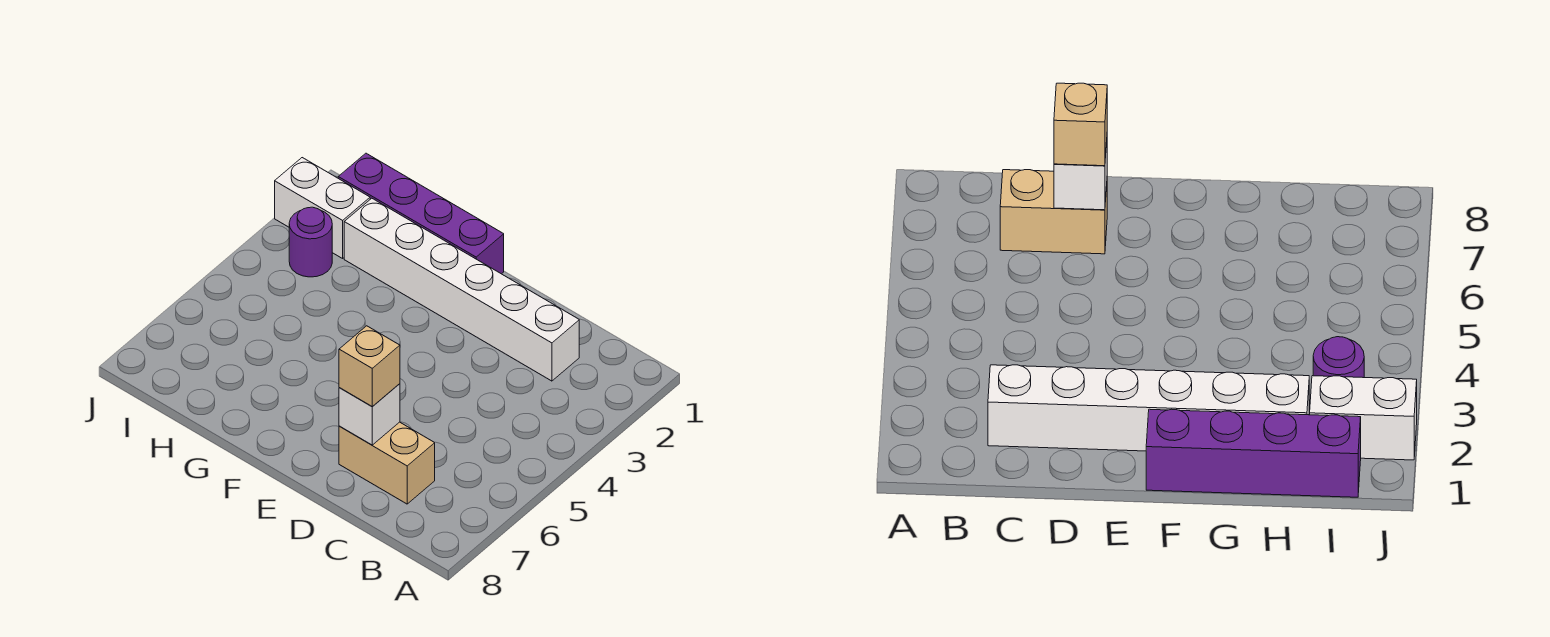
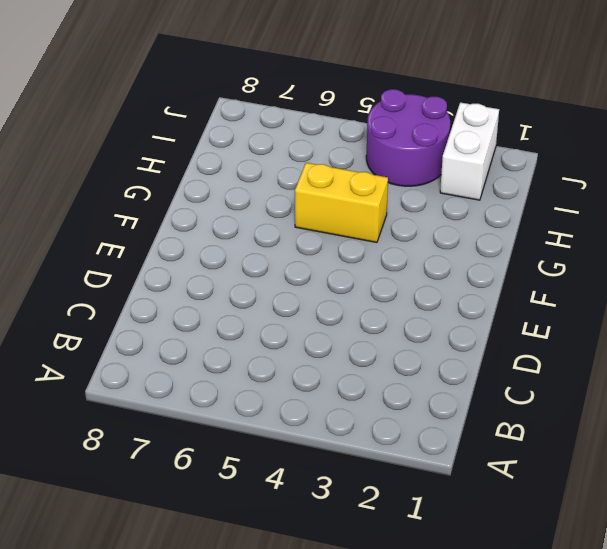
yellow brick G4:G5 level 1 -> none
purple round brick I3:J4 level 1 -> purple round brick I3 level 1
none -> white brick C2:H2 level 1
none -> tan brick C7:D7 level 1

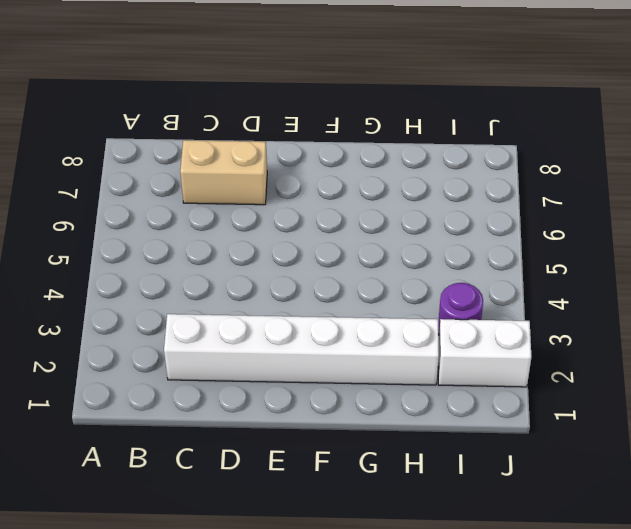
none -> purple brick F1:I1 level 1
none -> white brick D7 level 2

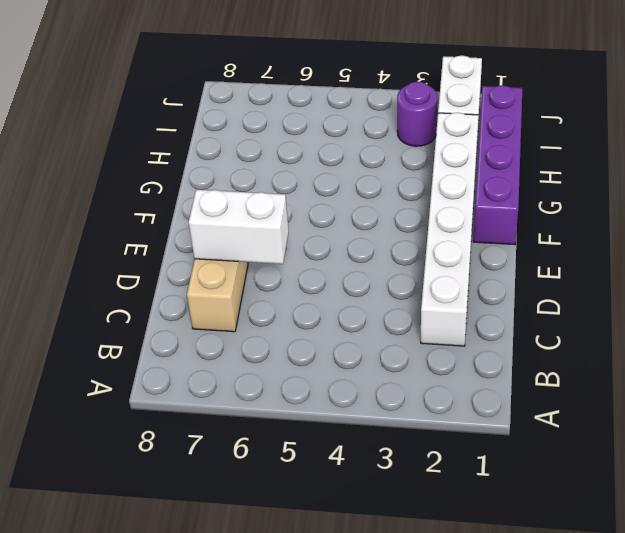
white brick D6:D7 level 2 -> white brick D7 level 2
none -> tan brick D7 level 3

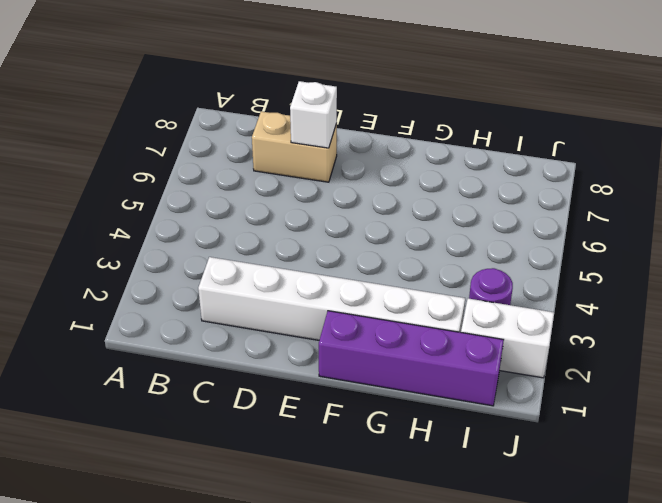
none -> tan brick D7 level 3

